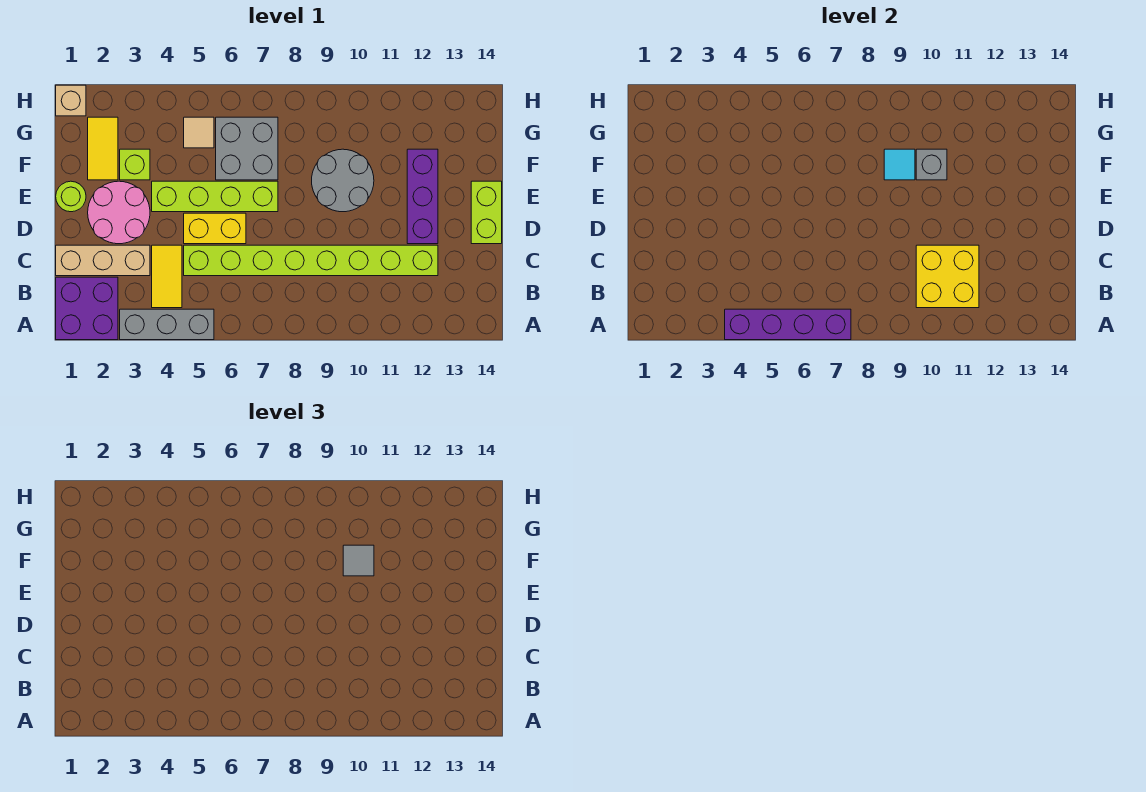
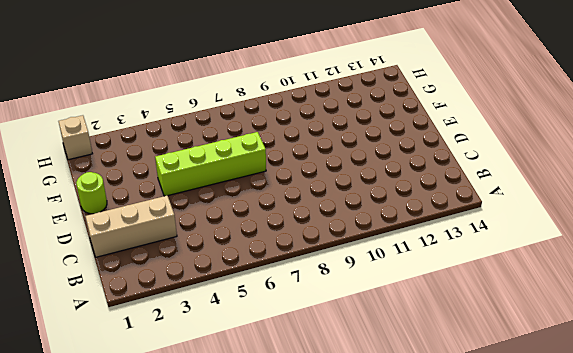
none -> purple brick A1:B2 level 1
none -> grey brick A3:A5 level 1
none -> yellow tile B4:C4 level 1

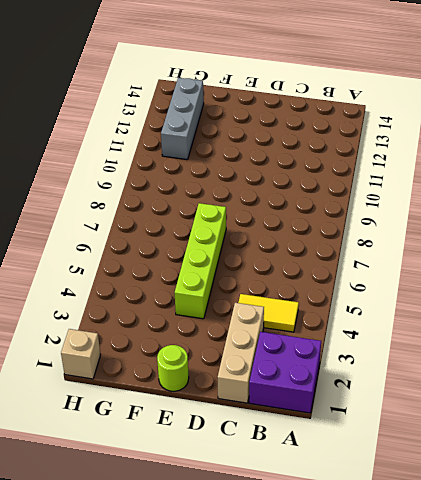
grey brick G11:G13 level 1 -> grey brick A3:A5 level 1
none -> lime brick C5:C12 level 1
none -> pink round brick D2:E3 level 1
none -> yellow brick D5:D6 level 1

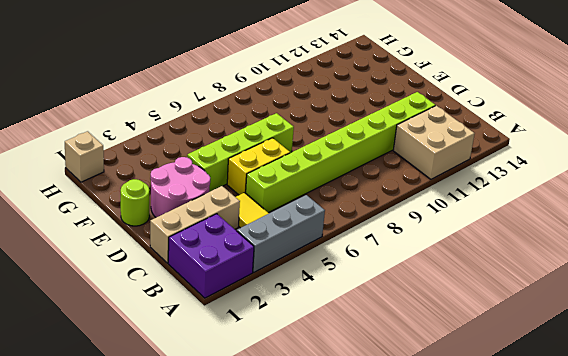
tan brick A11:B12 level 1 -> none
none -> purple brick D12:F12 level 1
none -> lime brick D14:E14 level 1
none -> grey round brick E9:F10 level 1

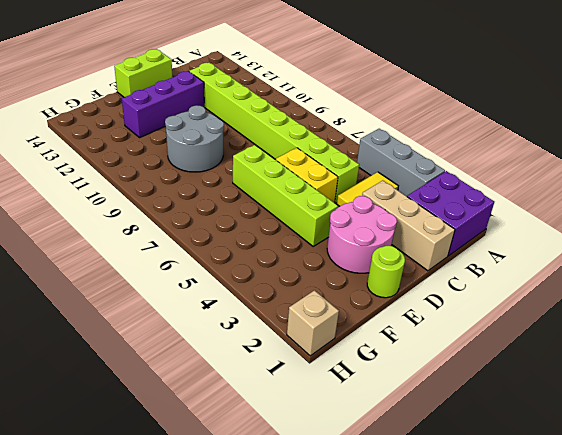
none -> yellow tile F2:G2 level 1
none -> lime brick F3 level 1
none -> grey brick F6:G7 level 1

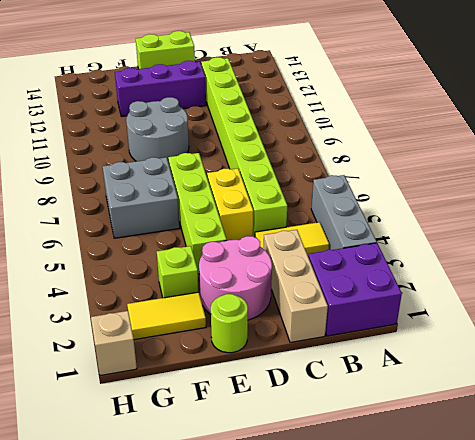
none -> tan tile G5 level 1
none -> purple brick A4:A7 level 2
none -> yellow brick B10:C11 level 2

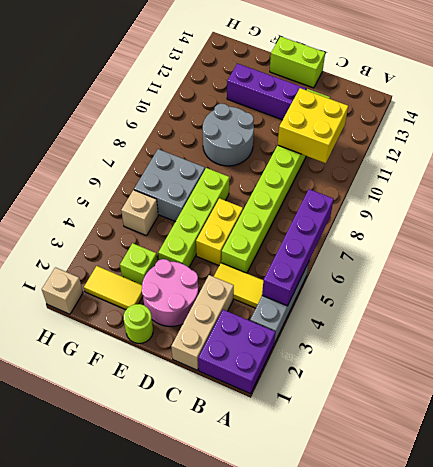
tan brick G5 level 1 -> tan tile G5 level 1
none -> cyan tile F9 level 2
none -> grey brick F10 level 2
none -> grey tile F10 level 3

